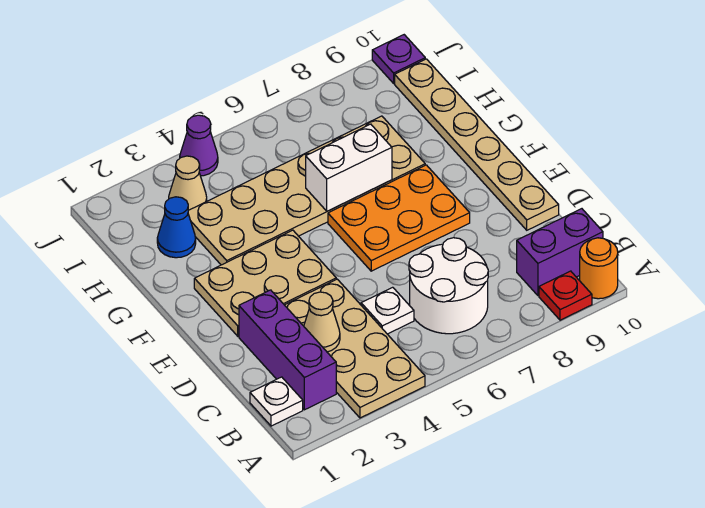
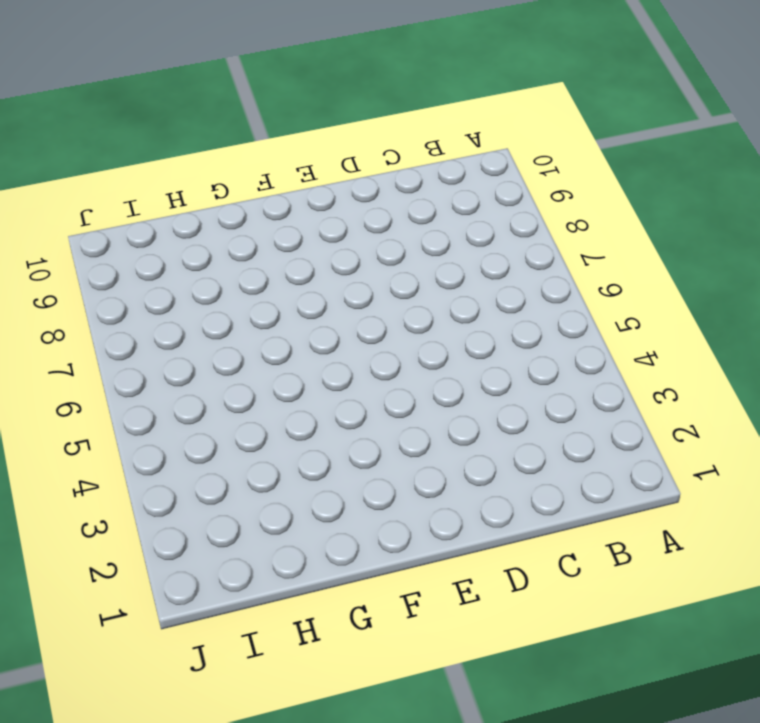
none -> tan plate A3:D4 level 1
none -> red plate A9 level 1
none -> orange round brick A10 level 1

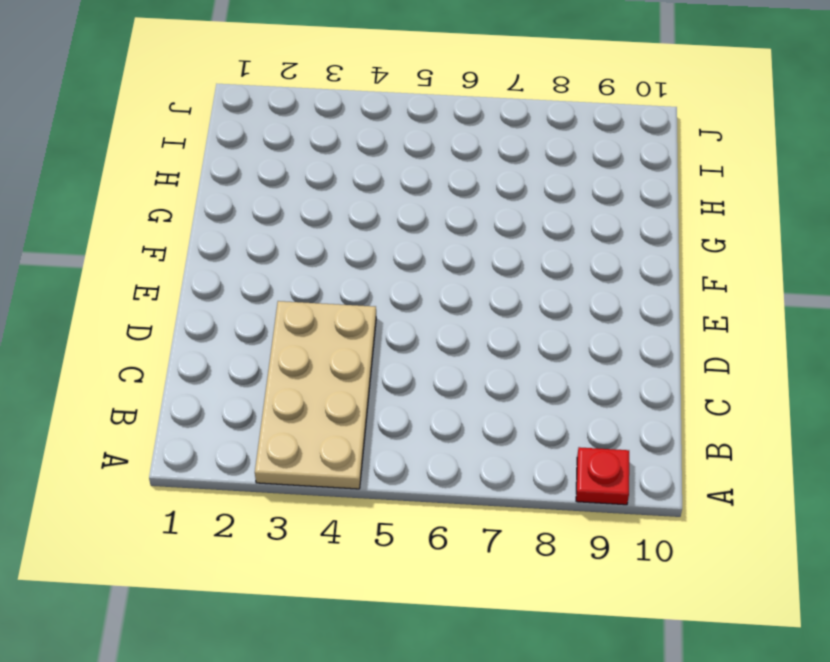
none -> orange round brick A10 level 1
none -> white plate B1 level 1
none -> purple brick B2:D2 level 1

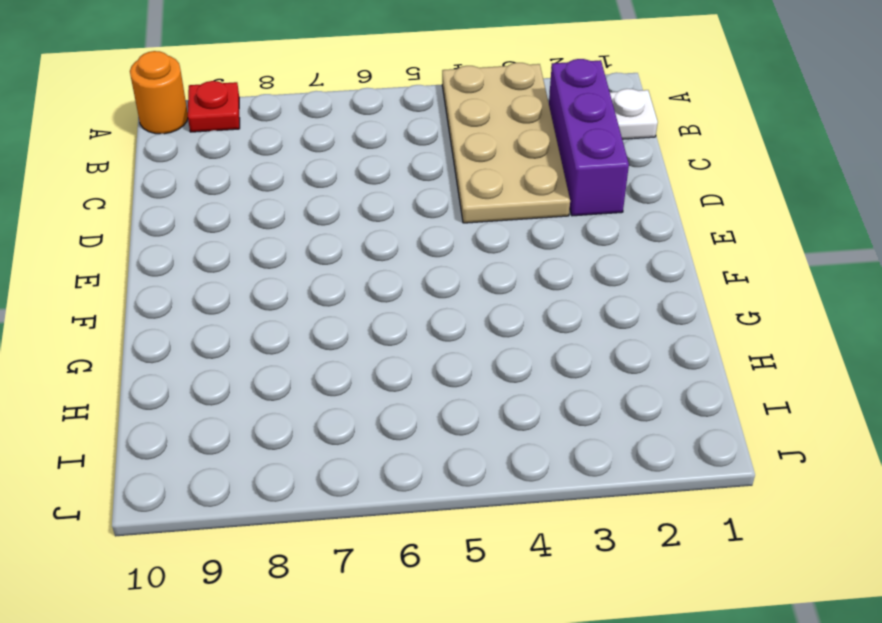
none -> white round brick B6:C7 level 1
none -> purple brick B9:B10 level 1
none -> white plate C5 level 1

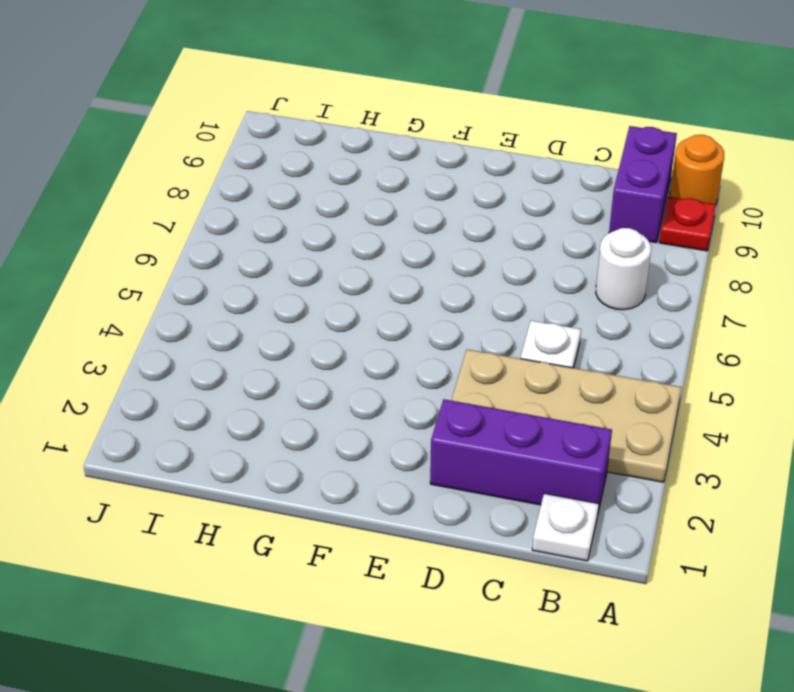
white round brick B7 level 1 -> white round brick B6:C7 level 1
none -> tan plate D10:I10 level 1
none -> tan plate E2:F4 level 1
none -> orange plate E6:F8 level 1

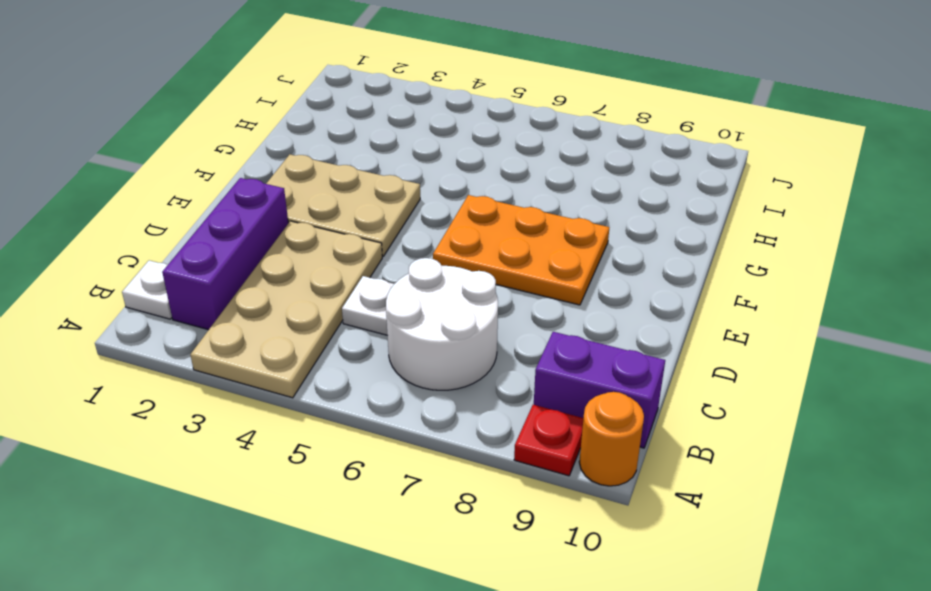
none -> tan plate D10:I10 level 1
none -> tan plate G3:H8 level 1
none -> blue cone H2 level 1

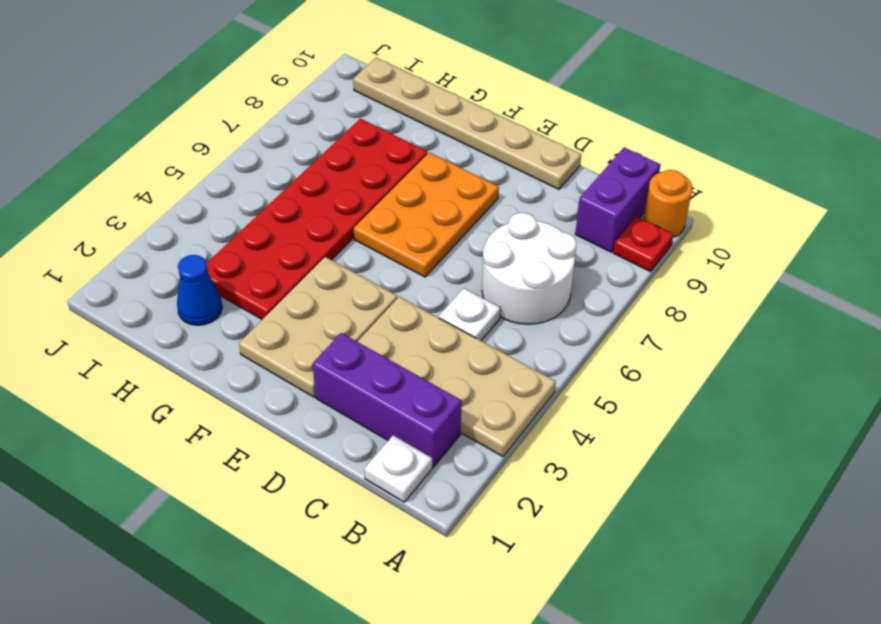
red plate G3:H8 level 1 -> tan plate G3:H8 level 1
none -> tan cone I3 level 1
none -> purple cone J4 level 1
none -> purple plate J10 level 1

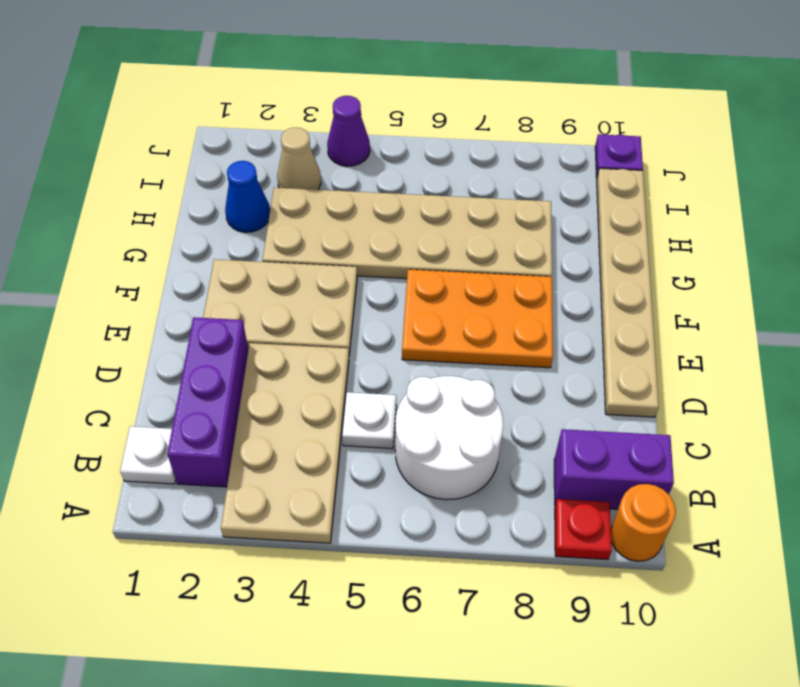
none -> tan cone C3 level 2
none -> white brick G6:G7 level 2

